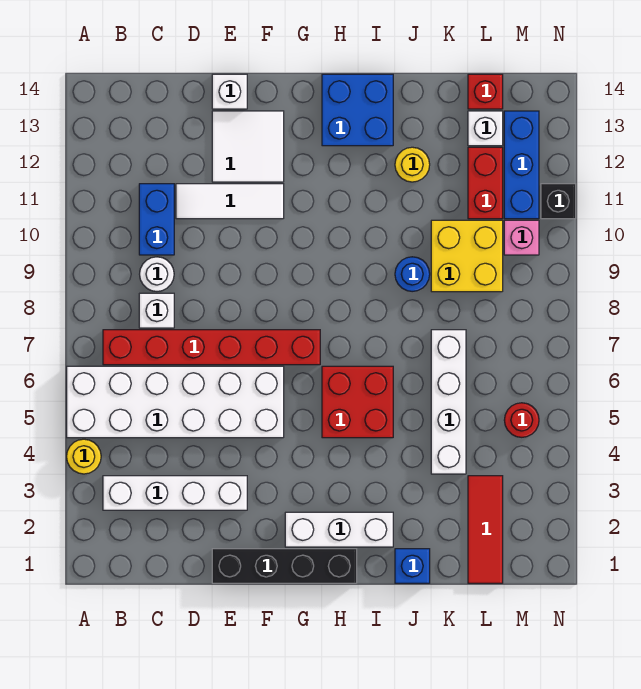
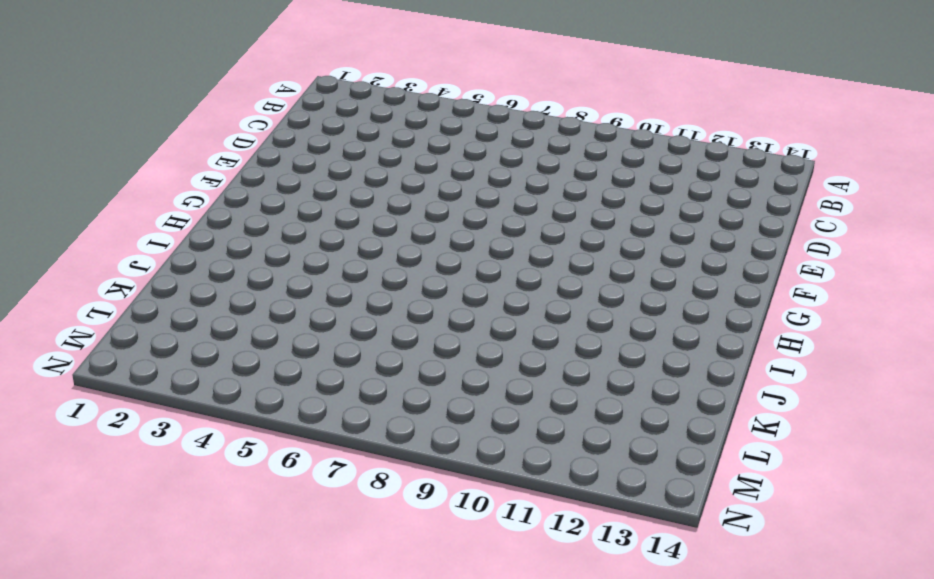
none -> yellow round brick A4 level 1
none -> white brick A5:F6 level 1
none -> white brick B3:E3 level 1

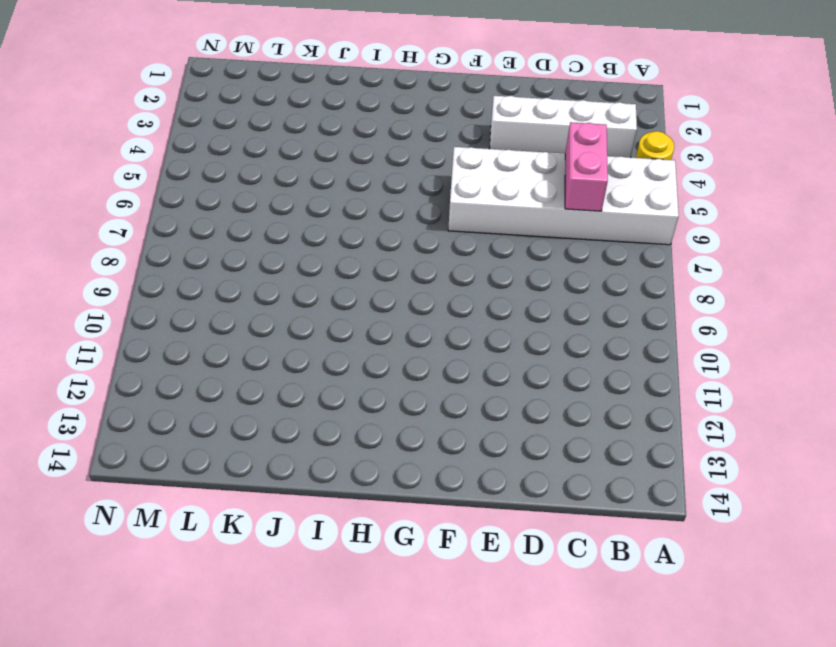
pink brick C5:C6 level 2 -> none
none -> red brick B7:G7 level 1
none -> white brick C8 level 1
none -> white round brick C9 level 1

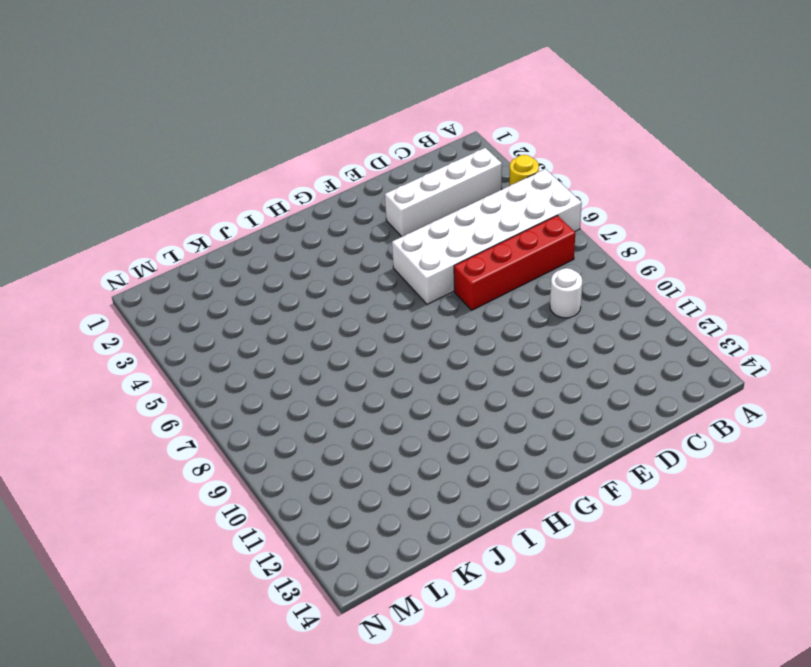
red brick B7:E7 level 1 -> red brick B7:G7 level 1
none -> white brick C8 level 1
none -> blue brick C10:C11 level 1
none -> white tile D11:F11 level 1

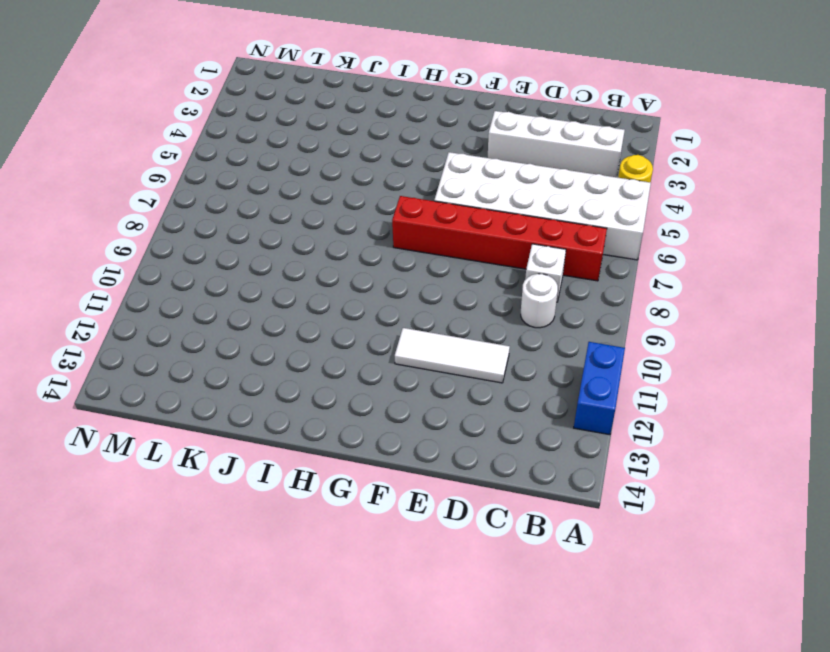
blue brick A11:A12 level 1 -> blue brick C10:C11 level 1
none -> black brick E1:H1 level 1
none -> white tile E12:F13 level 1
none -> white brick E14 level 1

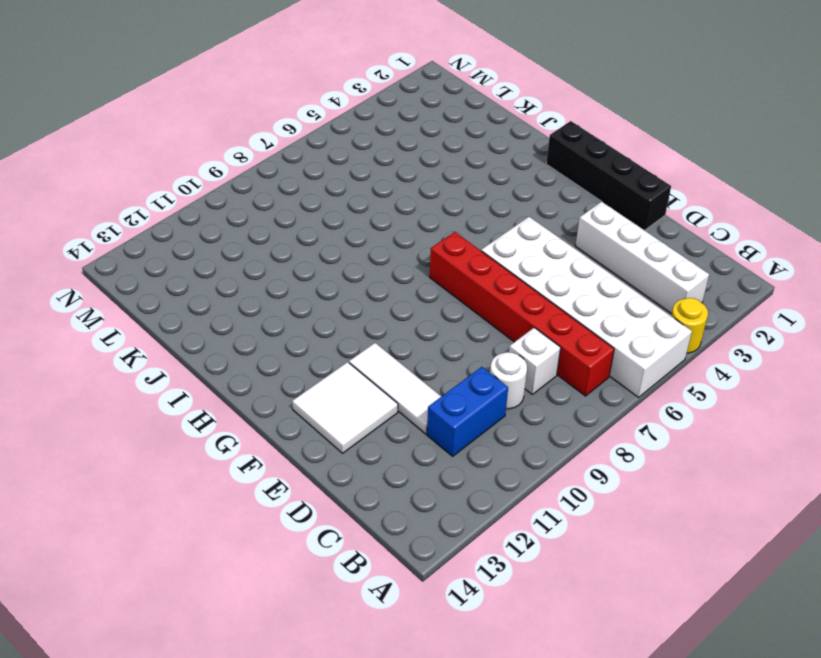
none -> white brick E14 level 1
none -> white brick G2:I2 level 1
none -> red brick H5:I6 level 1

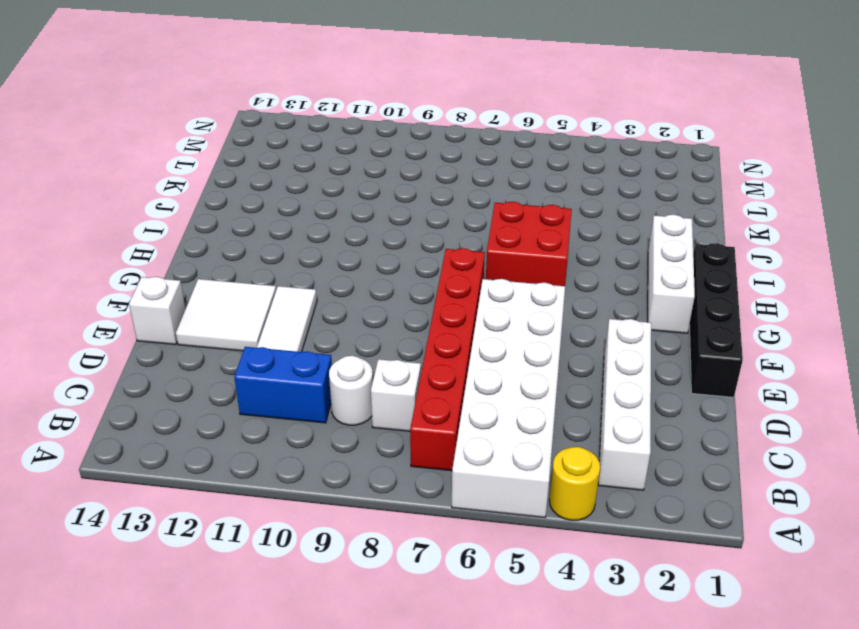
none -> blue brick H13:I14 level 1
none -> blue brick J1 level 1
none -> blue round brick J9 level 1

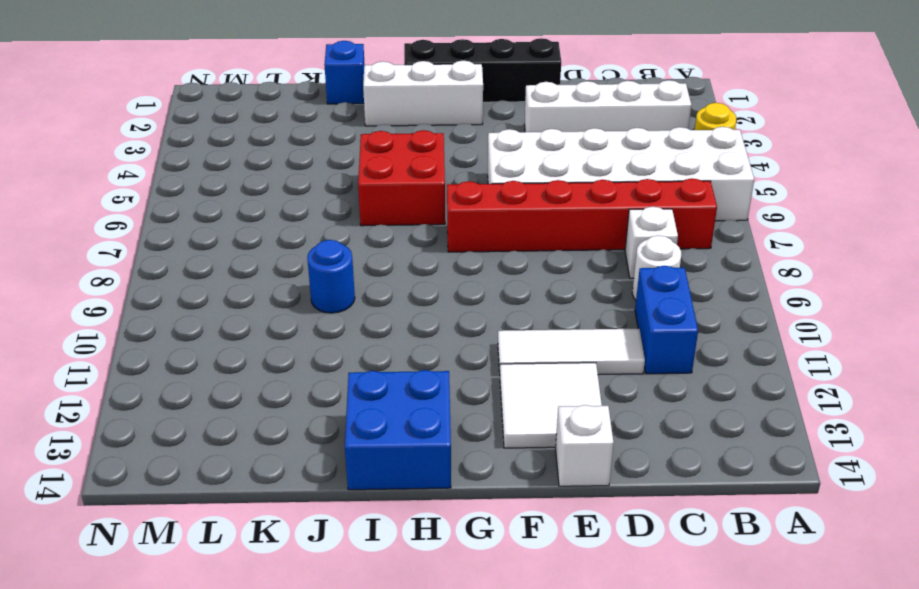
none -> yellow round brick J12 level 1
none -> white brick K4:K7 level 1
none -> yellow brick K9:L10 level 1

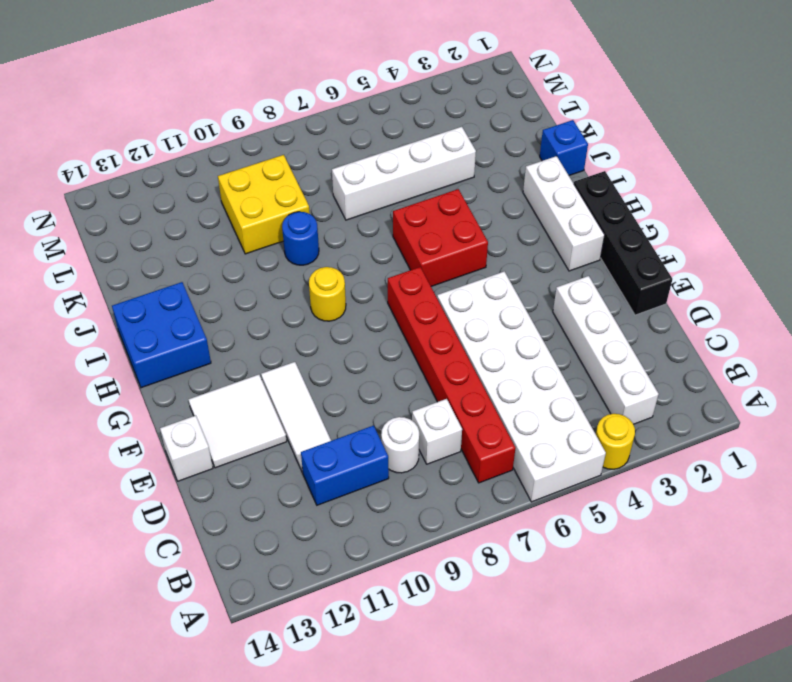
yellow round brick H9 level 1 -> yellow round brick J12 level 1
none -> red tile L1:L3 level 1
none -> red brick L11:L12 level 1
none -> white brick L13 level 1

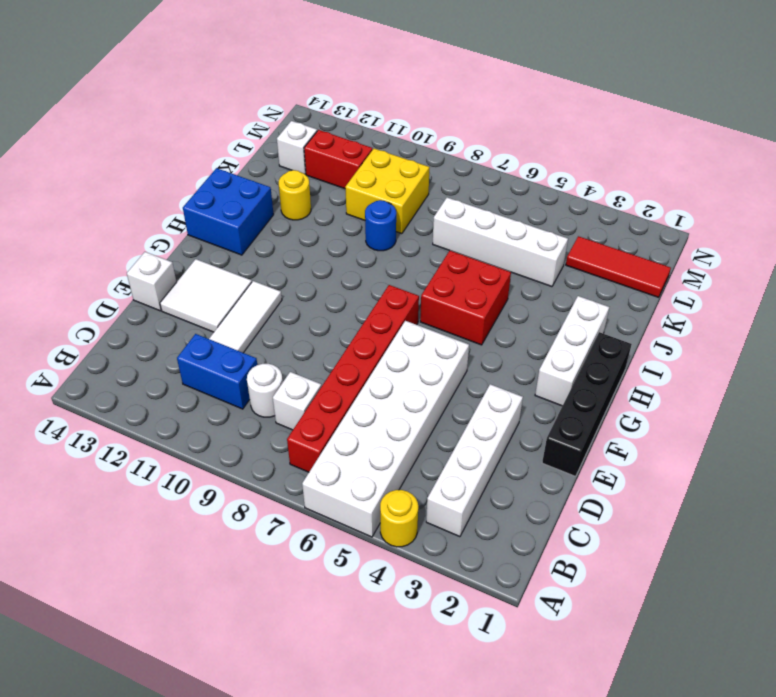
none -> blue brick J1 level 1
none -> red brick L14 level 1
none -> red round brick M5 level 1

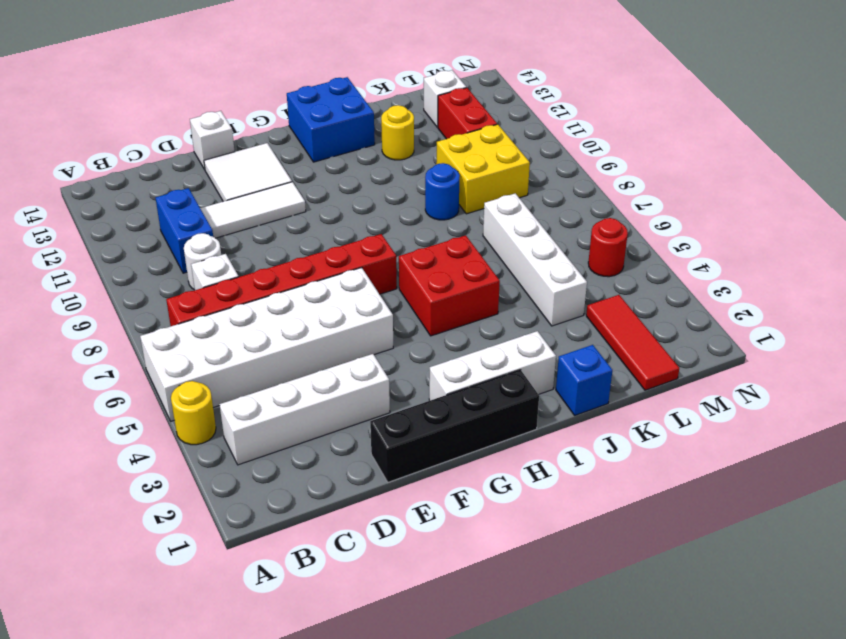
none -> red brick L14 level 1
none -> pink brick M10 level 1
none -> blue brick M11:M13 level 1

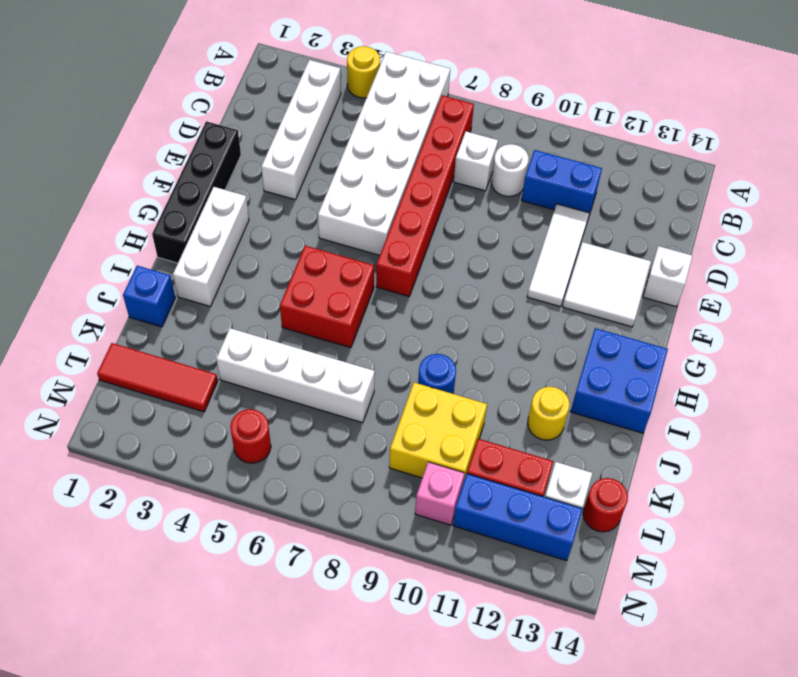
red round brick L14 level 1 -> red brick L14 level 1
none -> black brick N11 level 1

